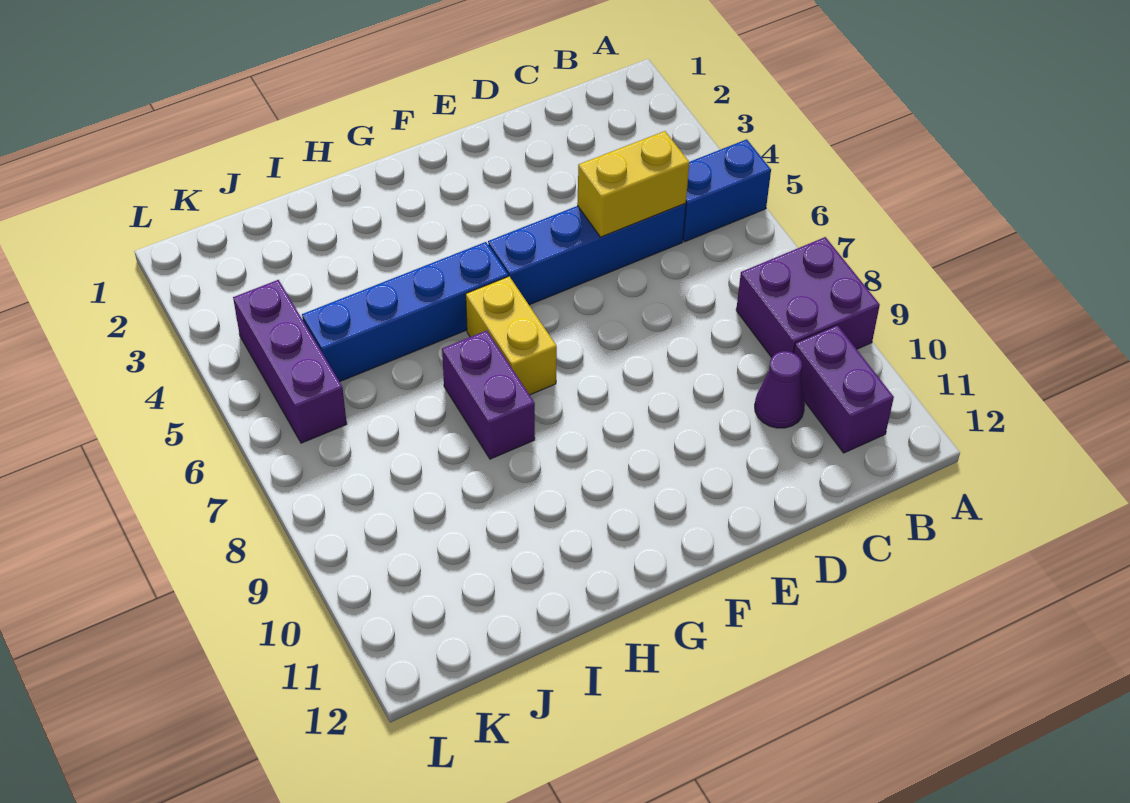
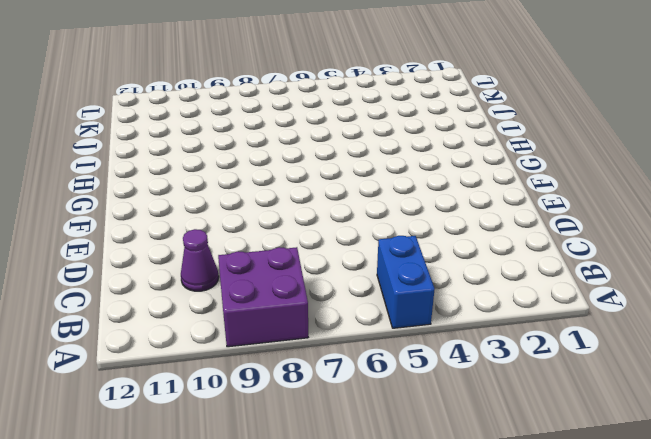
none -> purple brick B10:B11 level 1
none -> blue brick C5:F5 level 1

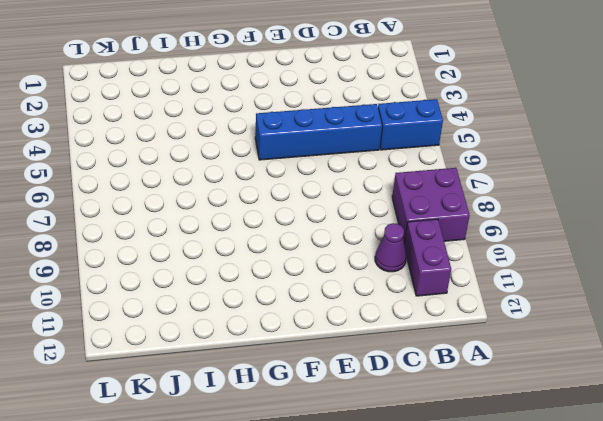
none -> blue brick G5:J5 level 1
none -> yellow brick G6:G7 level 1

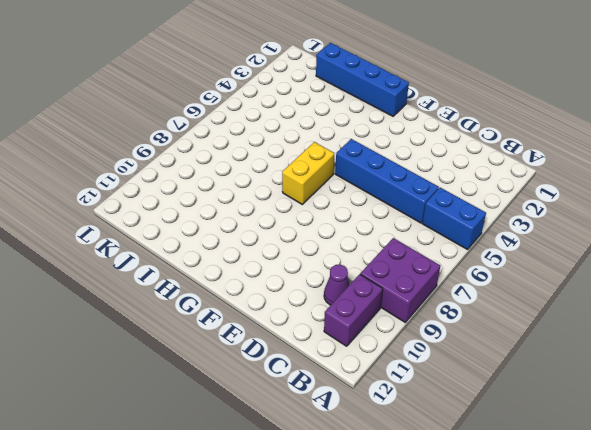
blue brick G1:J1 level 1 -> blue brick G5:J5 level 1
none -> purple brick H7:H8 level 1
none -> purple brick K4:K6 level 1

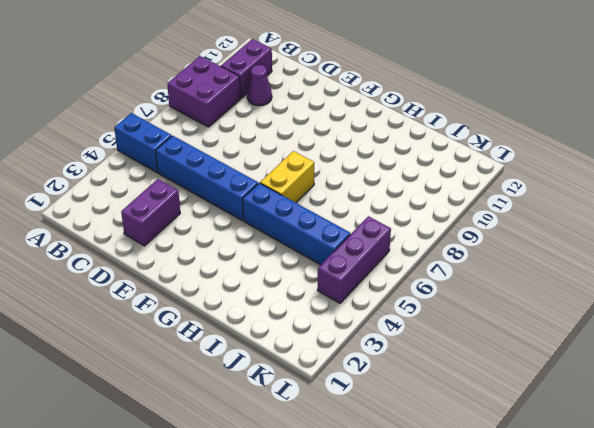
purple brick D2:D3 level 1 -> purple brick H7:H8 level 1
none -> yellow brick C5:D5 level 2

